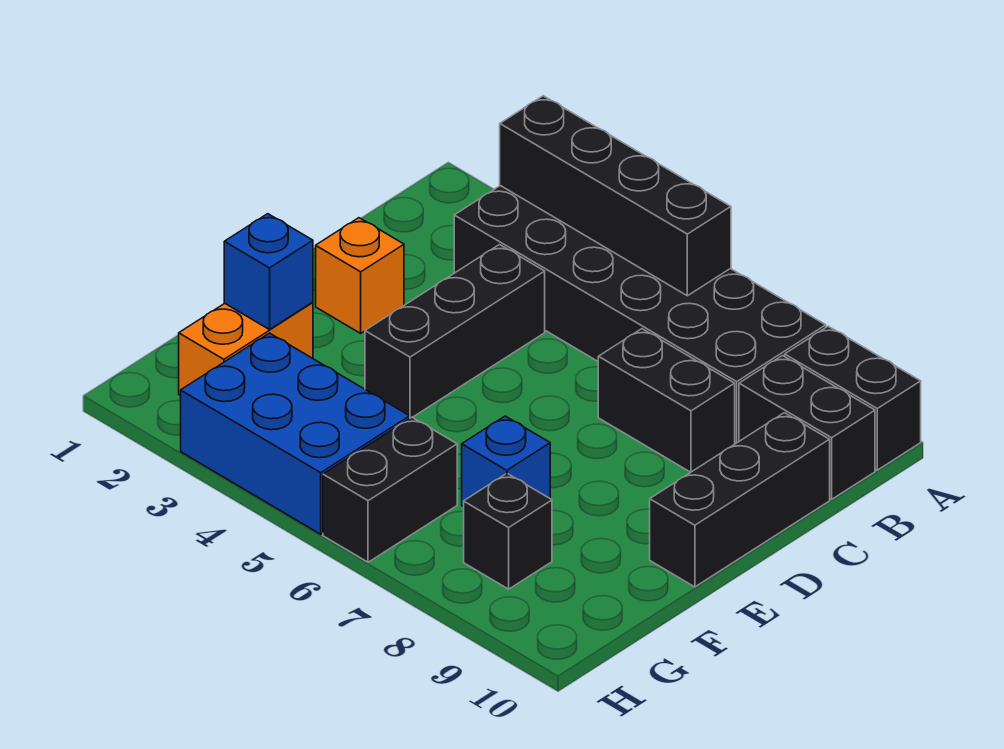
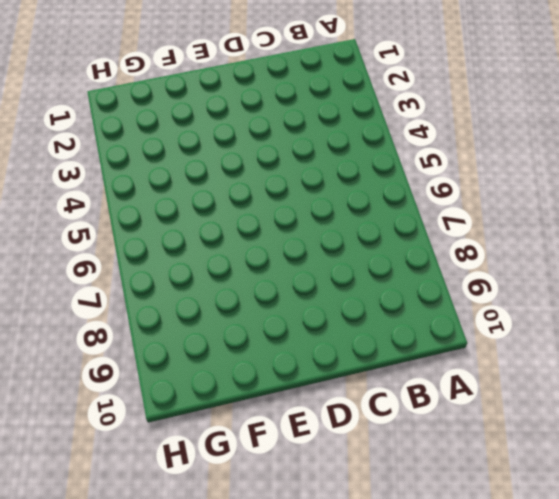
none -> black brick A3:B8 level 1
none -> black brick A9:A10 level 1
none -> black brick B9:B10 level 1

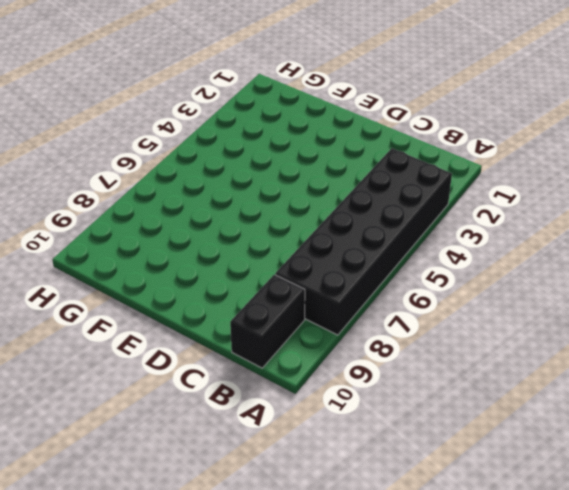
none -> black brick A9:A10 level 1
none -> black brick C4:E4 level 1
none -> black brick C7:C8 level 1

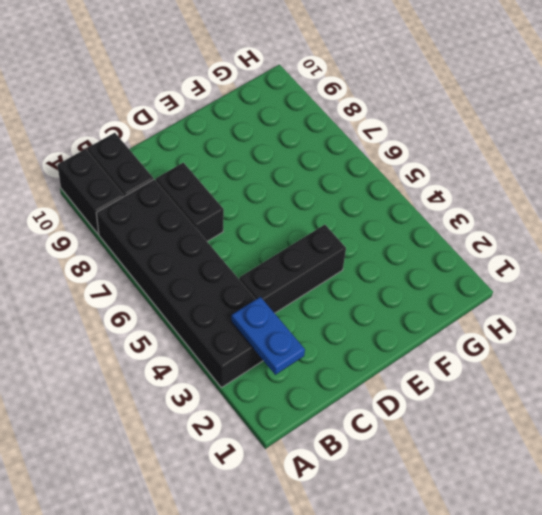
blue plate B2:B3 level 2 -> none
none -> black brick C10:E10 level 1
none -> orange brick D2 level 1
none -> orange brick F2:G2 level 1

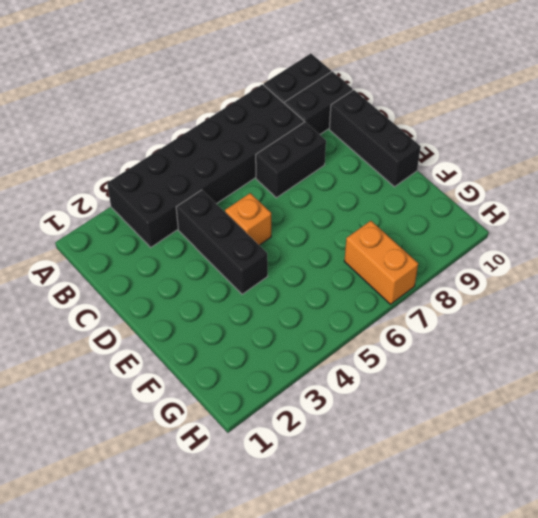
orange brick D5 level 1 -> orange brick D2 level 1
orange brick G7:H7 level 1 -> orange brick F2:G2 level 1
none -> blue brick F7 level 1
none -> blue brick G3:H5 level 1
none -> black brick G6:H6 level 1

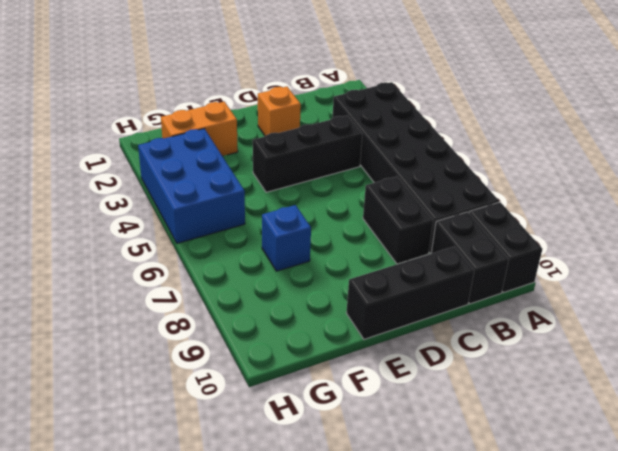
none -> black brick G6:H6 level 1
none -> black brick G8 level 1
none -> black brick A3:A6 level 2

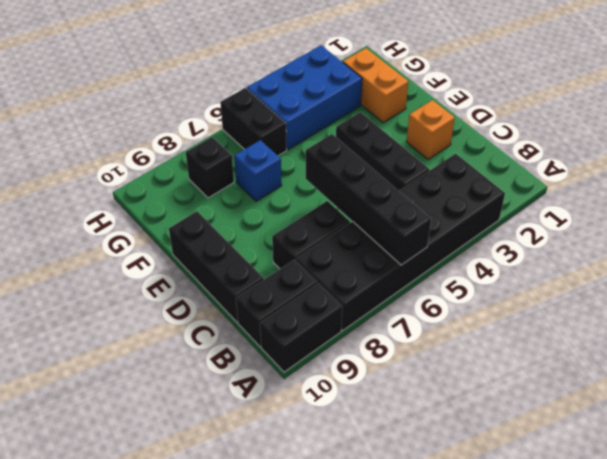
black brick A6:D6 level 2 -> black brick A3:A6 level 2
none -> blue brick F2 level 2

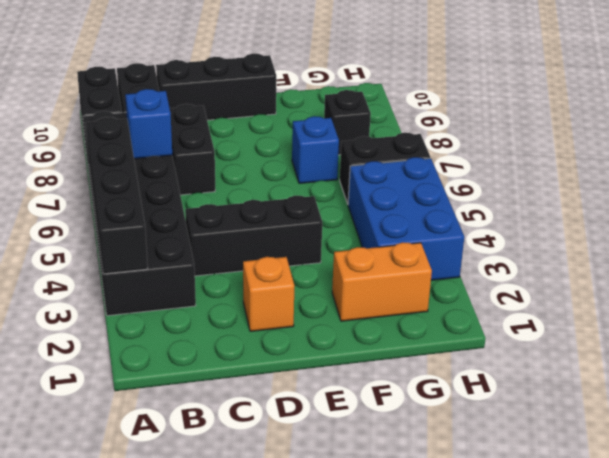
blue brick B7 level 2 -> blue brick F2 level 2

